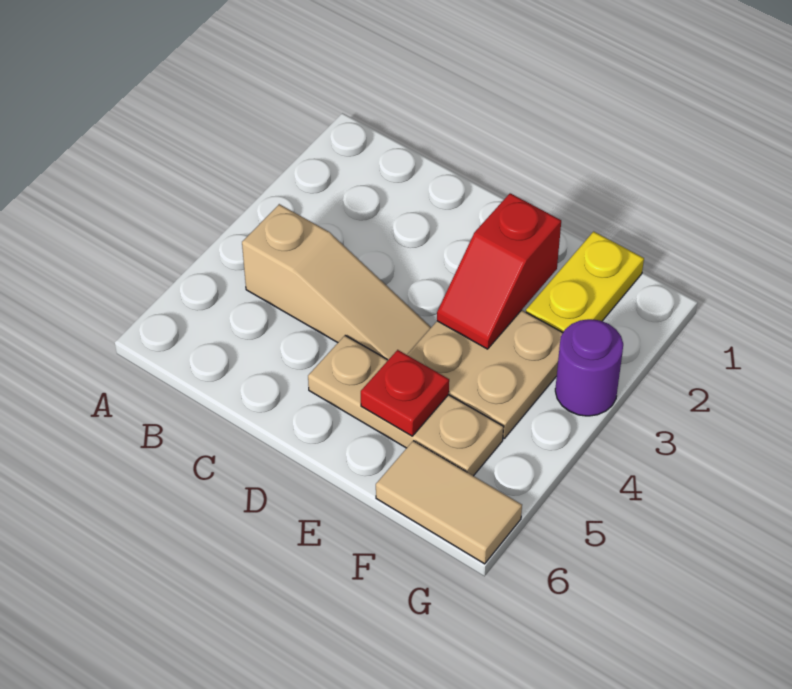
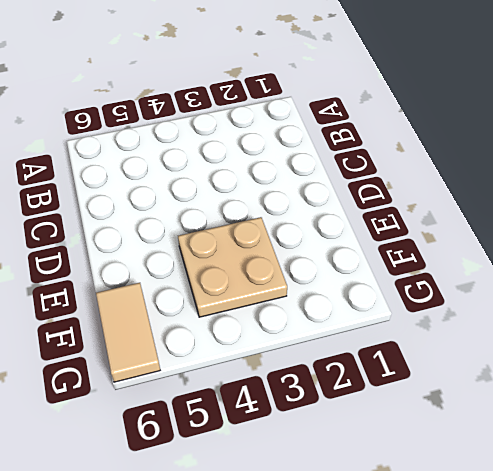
none -> tan slope B4:D4 level 1 top B
none -> tan plate D5:F5 level 1

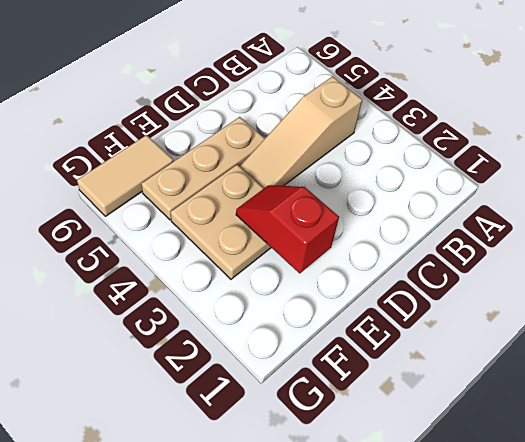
none -> yellow plate F1:F2 level 1
none -> purple round brick G3 level 1

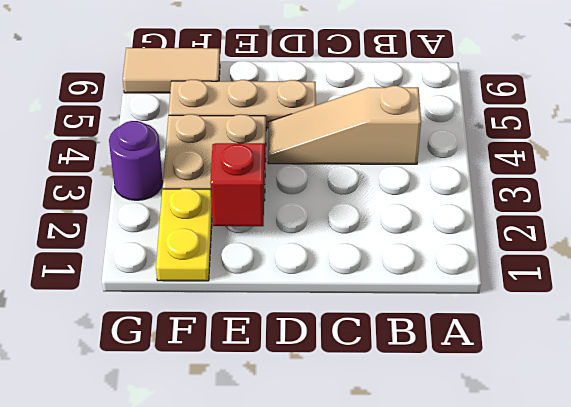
none -> red plate E5 level 2

